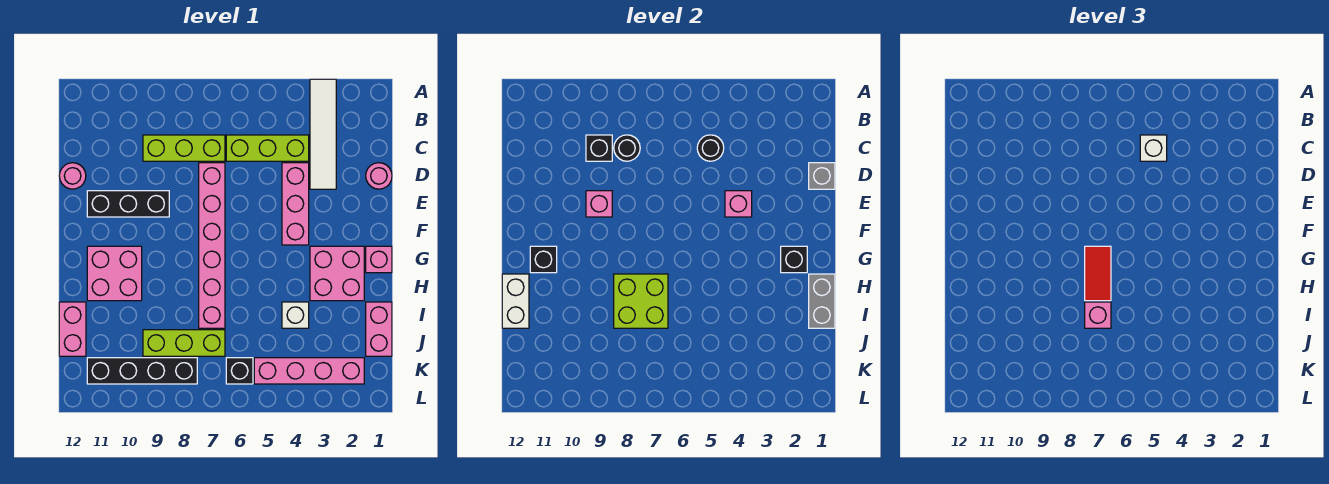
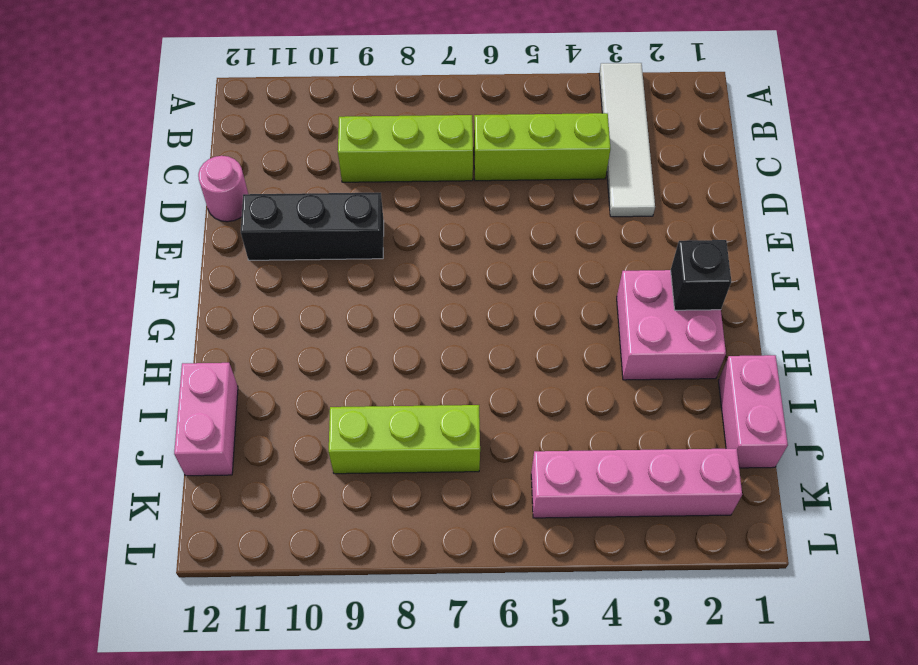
none -> pink round brick D1 level 1
none -> pink brick D4:F4 level 1
none -> pink brick D7:I7 level 1
none -> pink brick G1 level 1

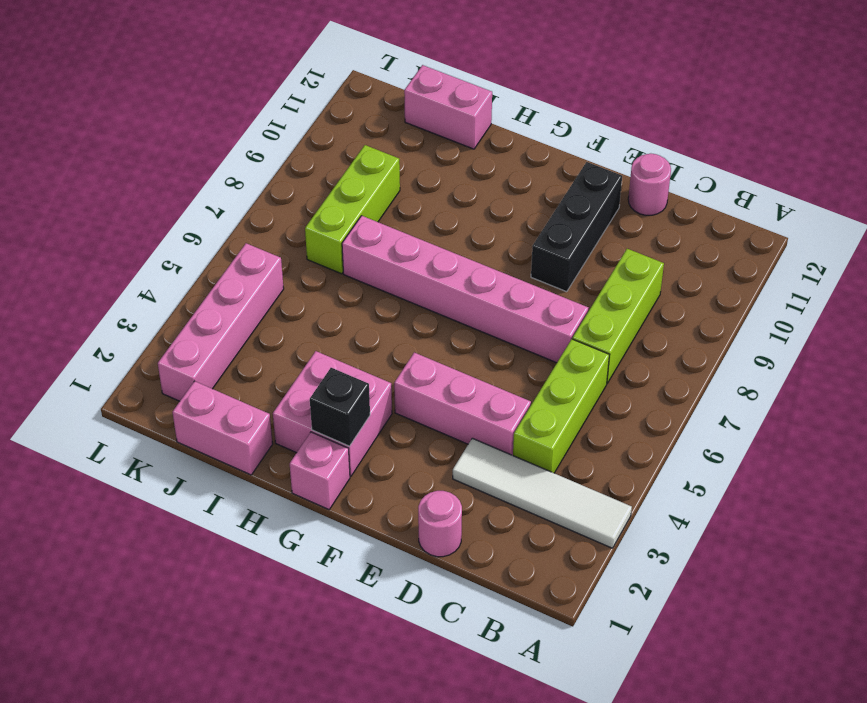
none -> pink brick G10:H11 level 1
none -> white brick I4 level 1
none -> black brick K6 level 1
none -> black brick K8:K11 level 1

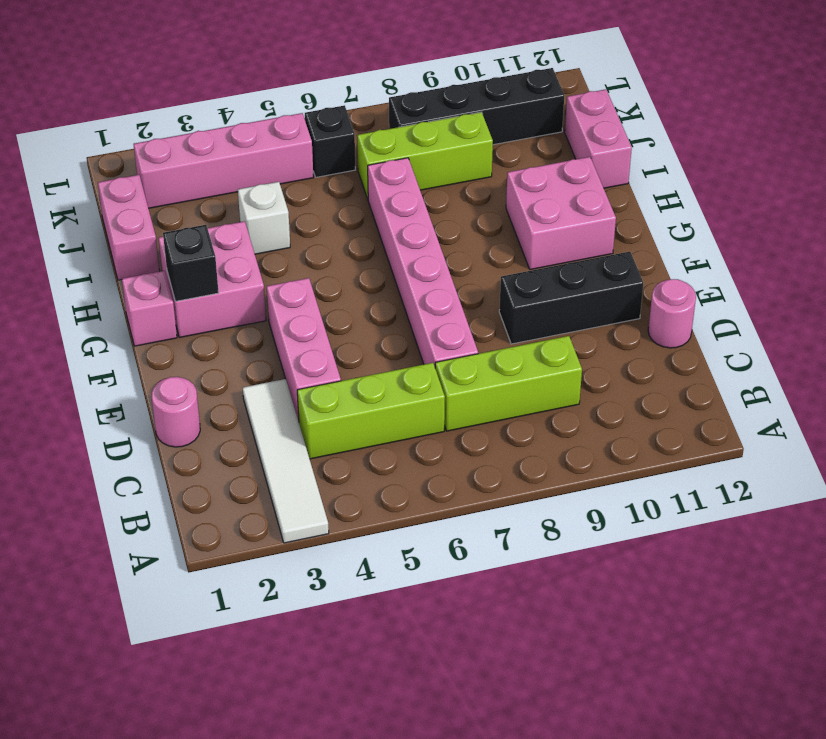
none -> black round brick C5 level 2
none -> black round brick C8 level 2
none -> black brick C9 level 2
none -> grey brick D1 level 2

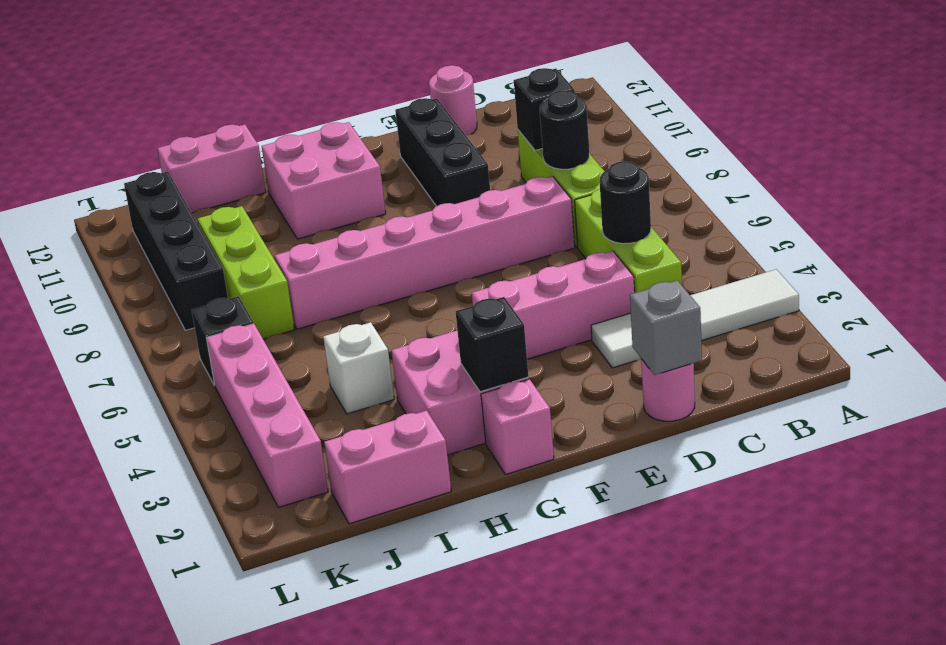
none -> pink brick E4 level 2
none -> pink brick E9 level 2
none -> black brick G11 level 2
none -> grey brick H1:I1 level 2

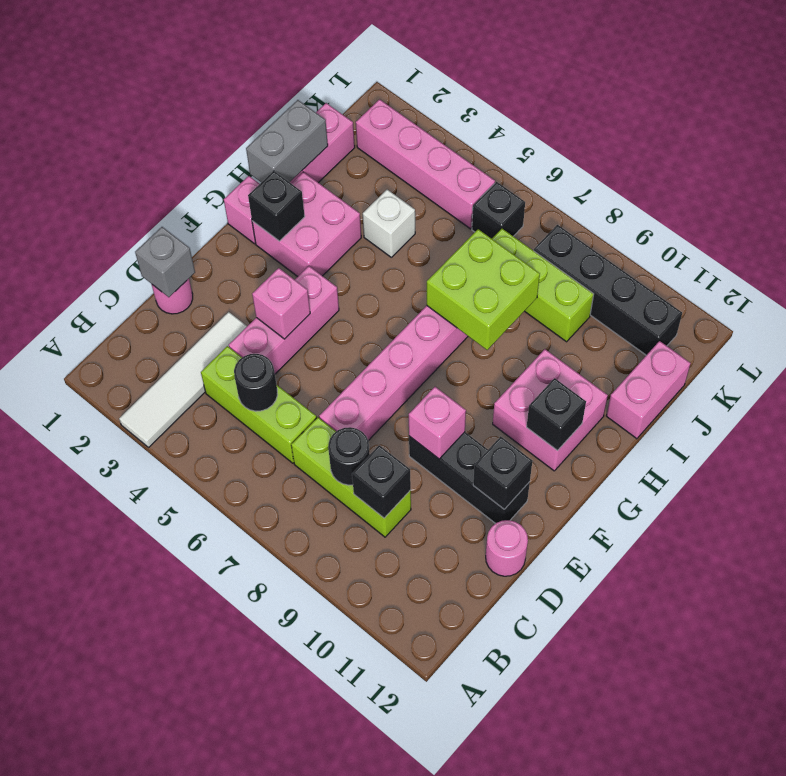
black brick E11 level 2 -> none
none -> white brick H12:I12 level 2
none -> white brick C5 level 3
none -> red tile G7:H7 level 3
none -> pink brick I7 level 3

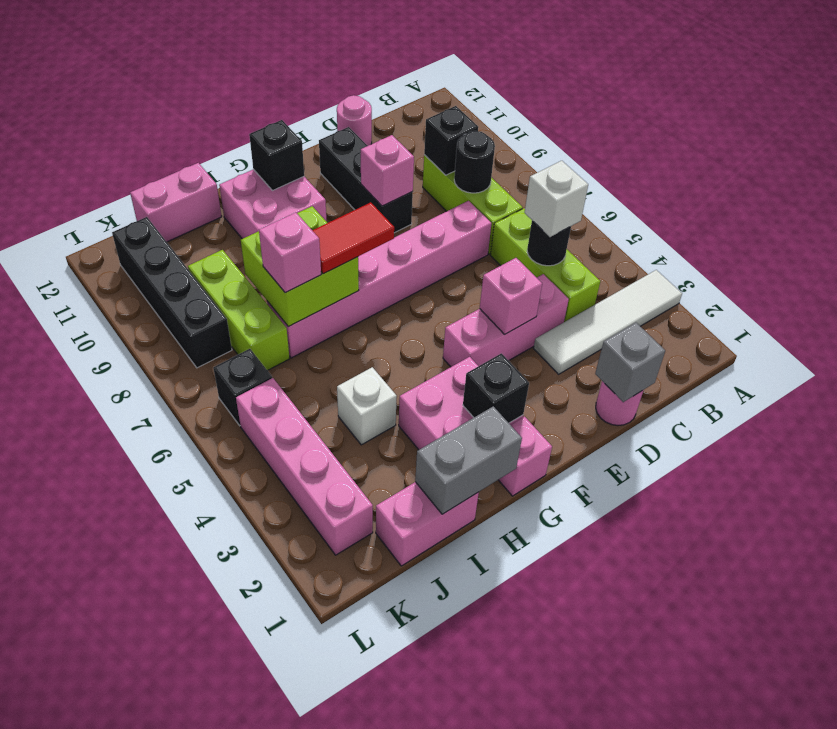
none -> white brick H12:I12 level 2

